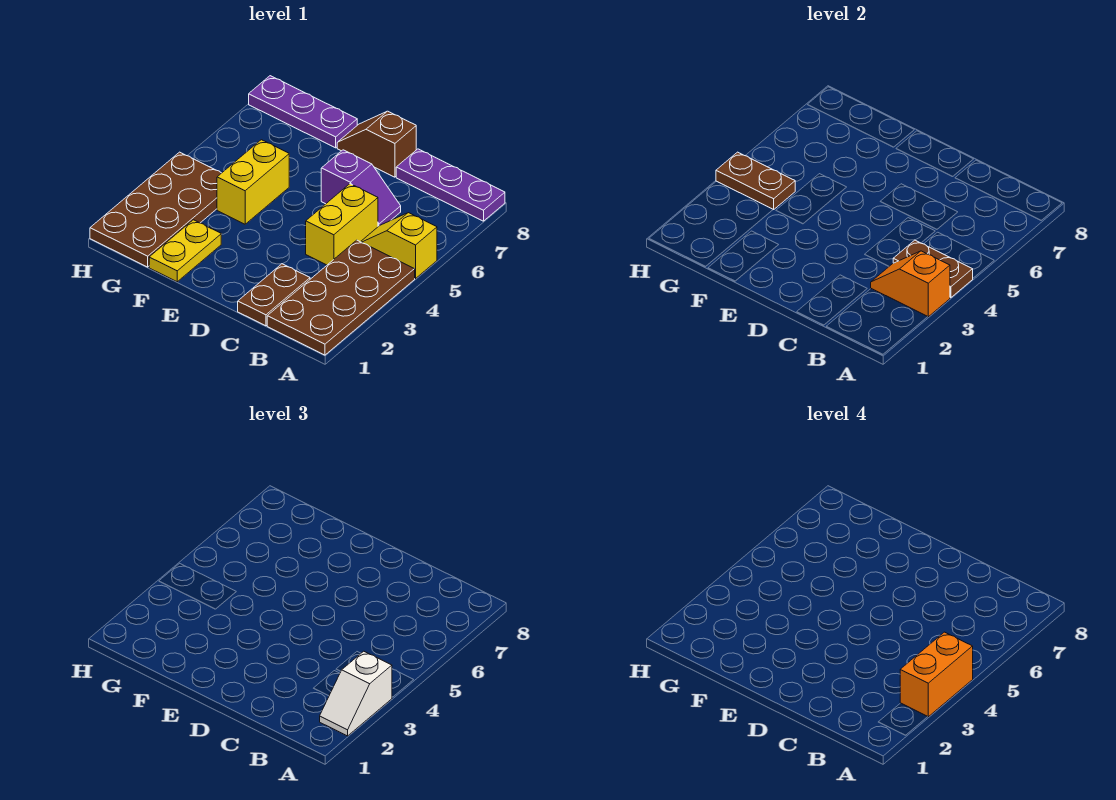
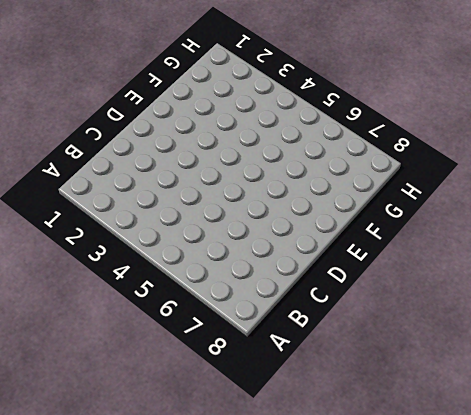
none -> brown plate A1:B4 level 1
none -> yellow slope A5:B5 level 1 top A
none -> purple plate A8:C8 level 1

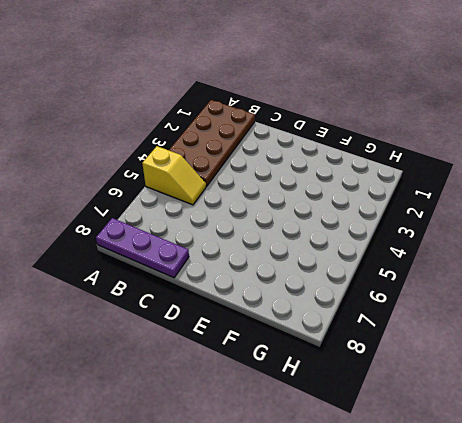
none -> brown plate C1:C2 level 1
none -> yellow brick C4:C5 level 1
none -> purple slope C6:D6 level 1 top D

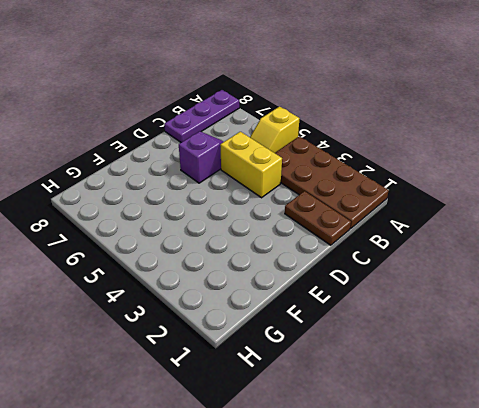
none -> brown slope D8:E8 level 1 top D
none -> yellow plate F1:F2 level 1
none -> yellow brick F4:F5 level 1

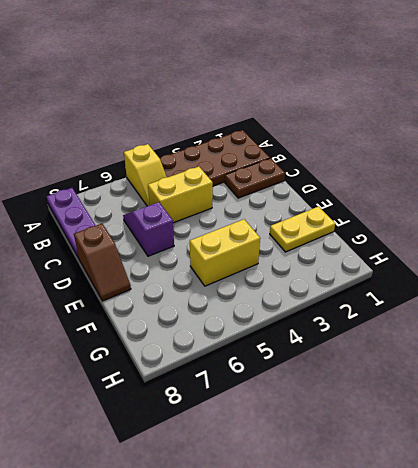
none -> purple plate F8:H8 level 1
none -> brown plate G1:H4 level 1
none -> orange slope A3:B3 level 2 top A

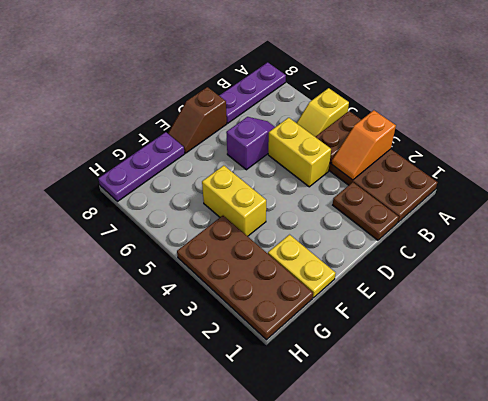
none -> brown plate G4:H4 level 2
none -> white slope A2:A3 level 3 top 3
none -> orange brick A3:A4 level 4

